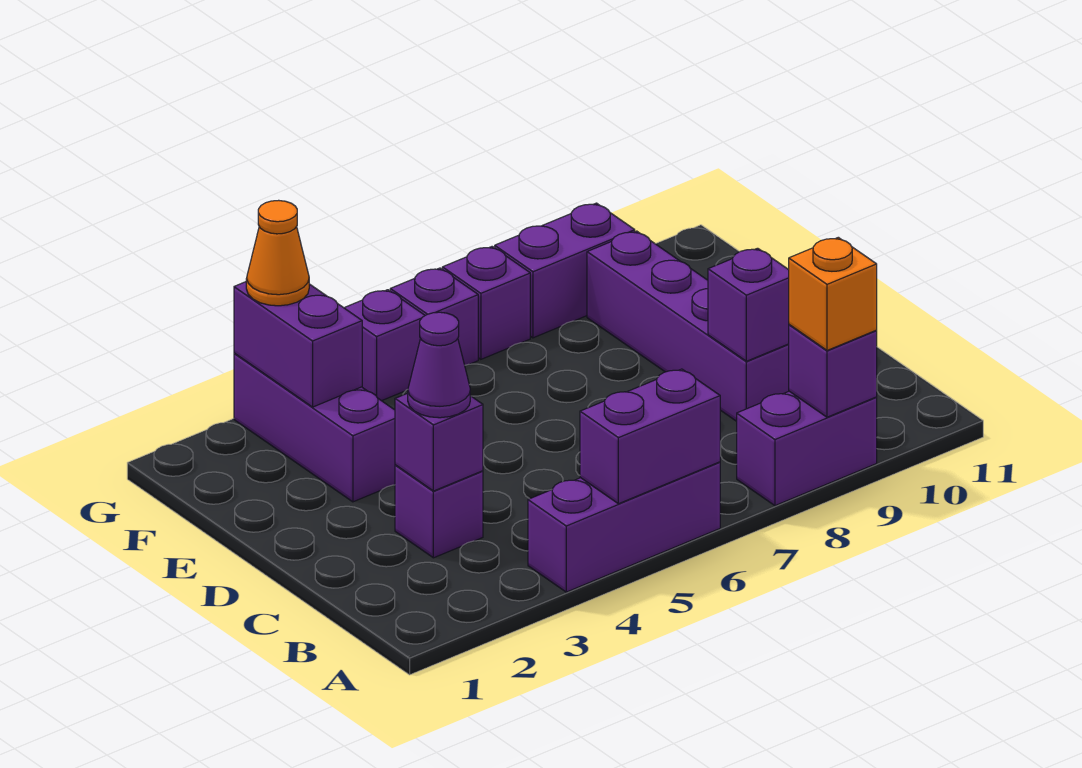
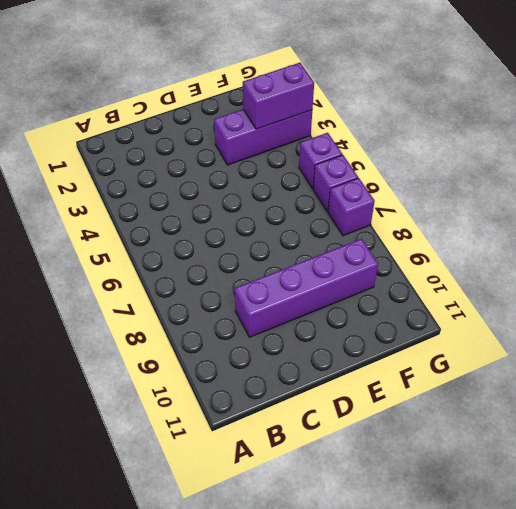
none -> purple brick A4:A6 level 1
none -> purple brick A8:A9 level 1
none -> purple brick C3 level 1

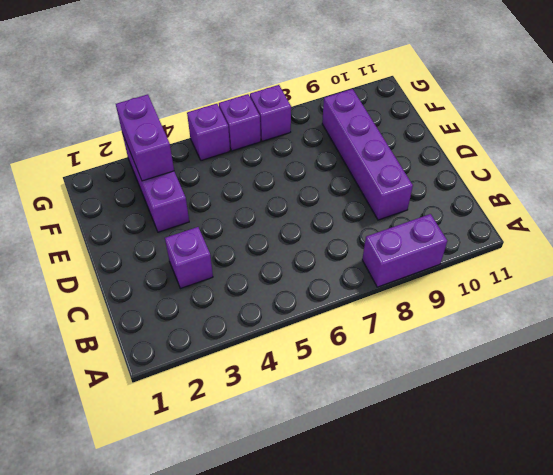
none -> purple brick A4:A6 level 1
none -> purple brick G8:G9 level 1
none -> purple brick A5:A6 level 2

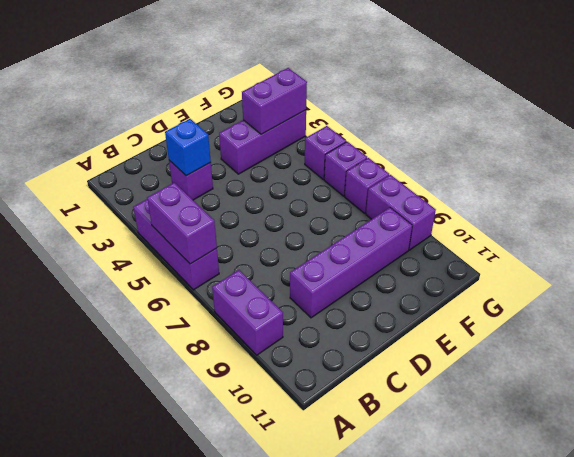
blue brick C3 level 2 -> purple brick C3 level 2
none -> purple brick A9 level 2
none -> purple brick C9 level 2
none -> orange brick A9 level 3

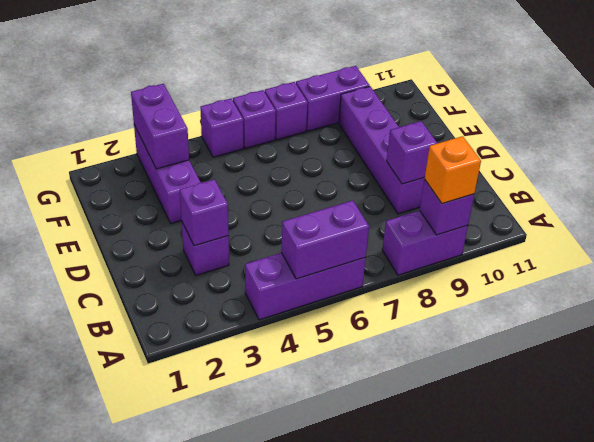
none -> purple cone C3 level 3
none -> orange cone G3 level 3

